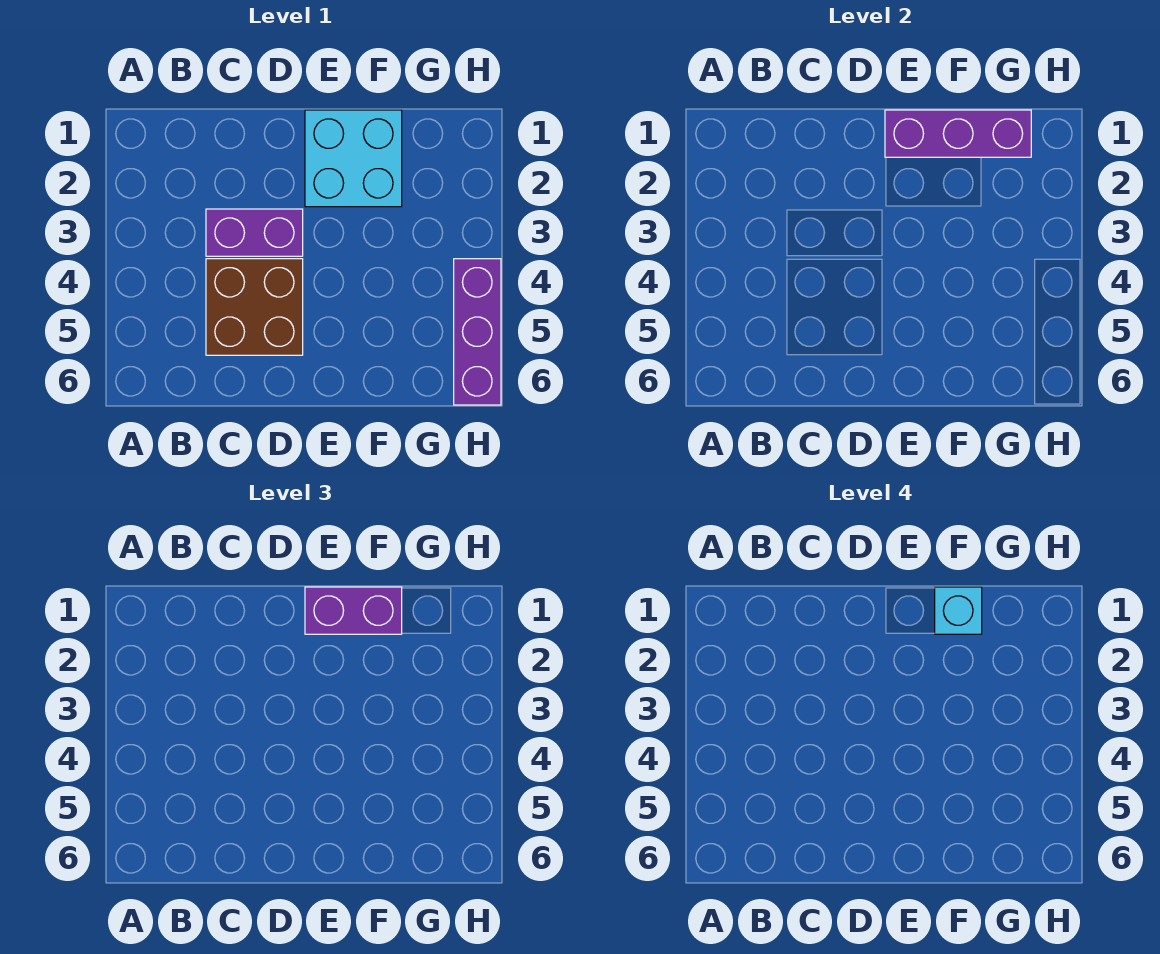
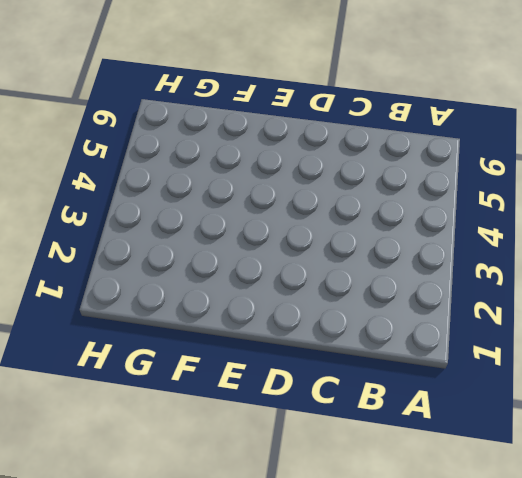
none -> purple brick C3:D3 level 1
none -> brown brick C4:D5 level 1

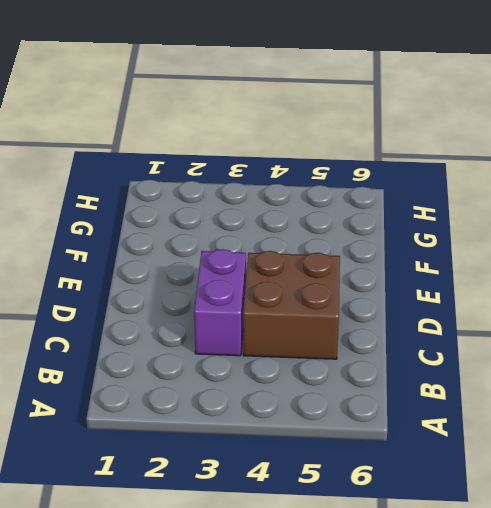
none -> cyan brick E1:F2 level 1
none -> purple brick H4:H6 level 1

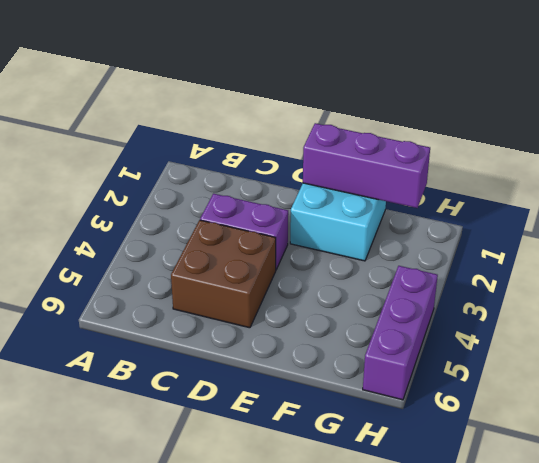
none -> purple brick E1:F1 level 3
none -> cyan brick F1 level 4

